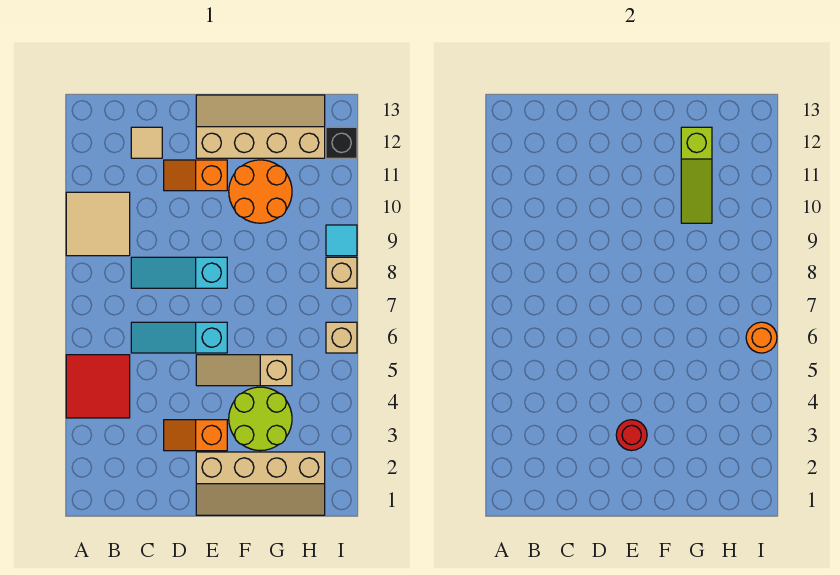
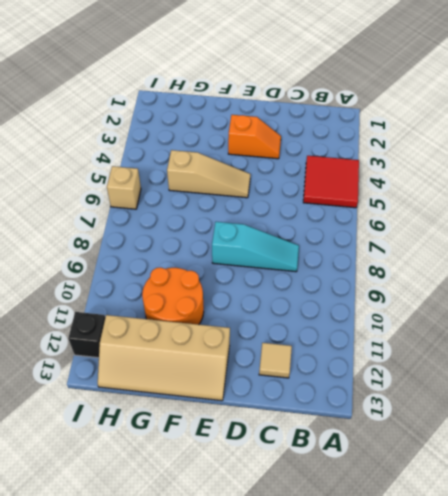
none -> tan tile A9:B10 level 1
none -> cyan slope C6:E6 level 1 top E
none -> orange slope D11:E11 level 1 top E

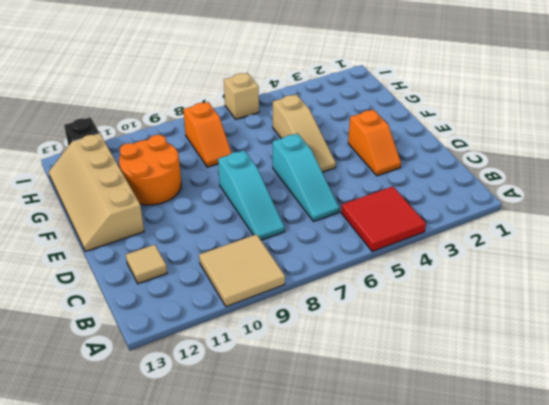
orange slope G8:H8 level 1 top H -> orange slope D11:E11 level 1 top E
none -> tan slope E1:H2 level 1 top 2
none -> lime round brick F3:G4 level 1
none -> tan brick I8 level 1

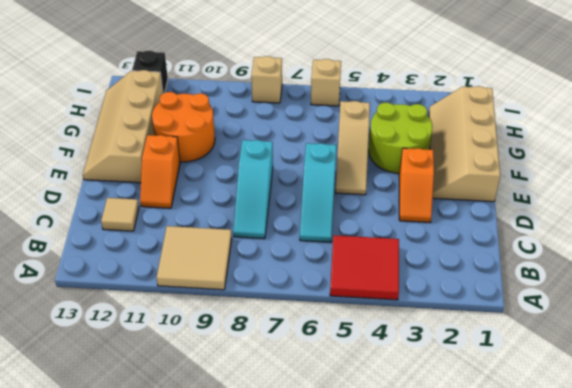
tan slope E1:H2 level 1 top 1 -> tan slope E1:H2 level 1 top 2
none -> cyan tile I9 level 1
none -> red round brick E3 level 2
none -> lime slope G10:G12 level 2 top 12

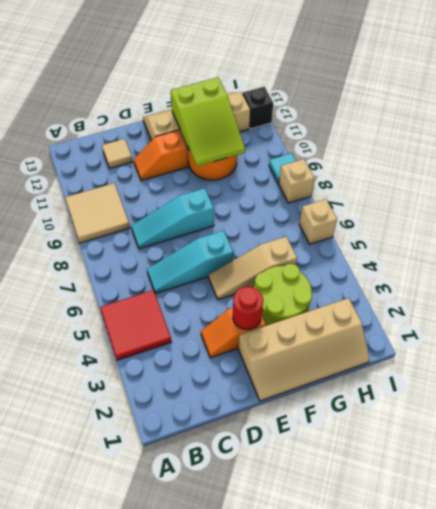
lime slope F10:G12 level 2 top 12 -> lime slope G10:G12 level 2 top 12
none -> orange round brick I6 level 2

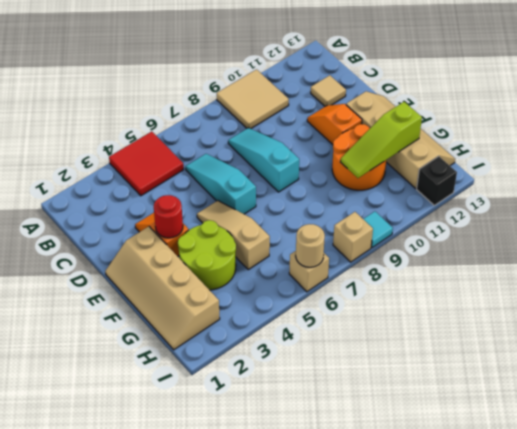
tan round brick I6 level 2 -> orange round brick I6 level 2

